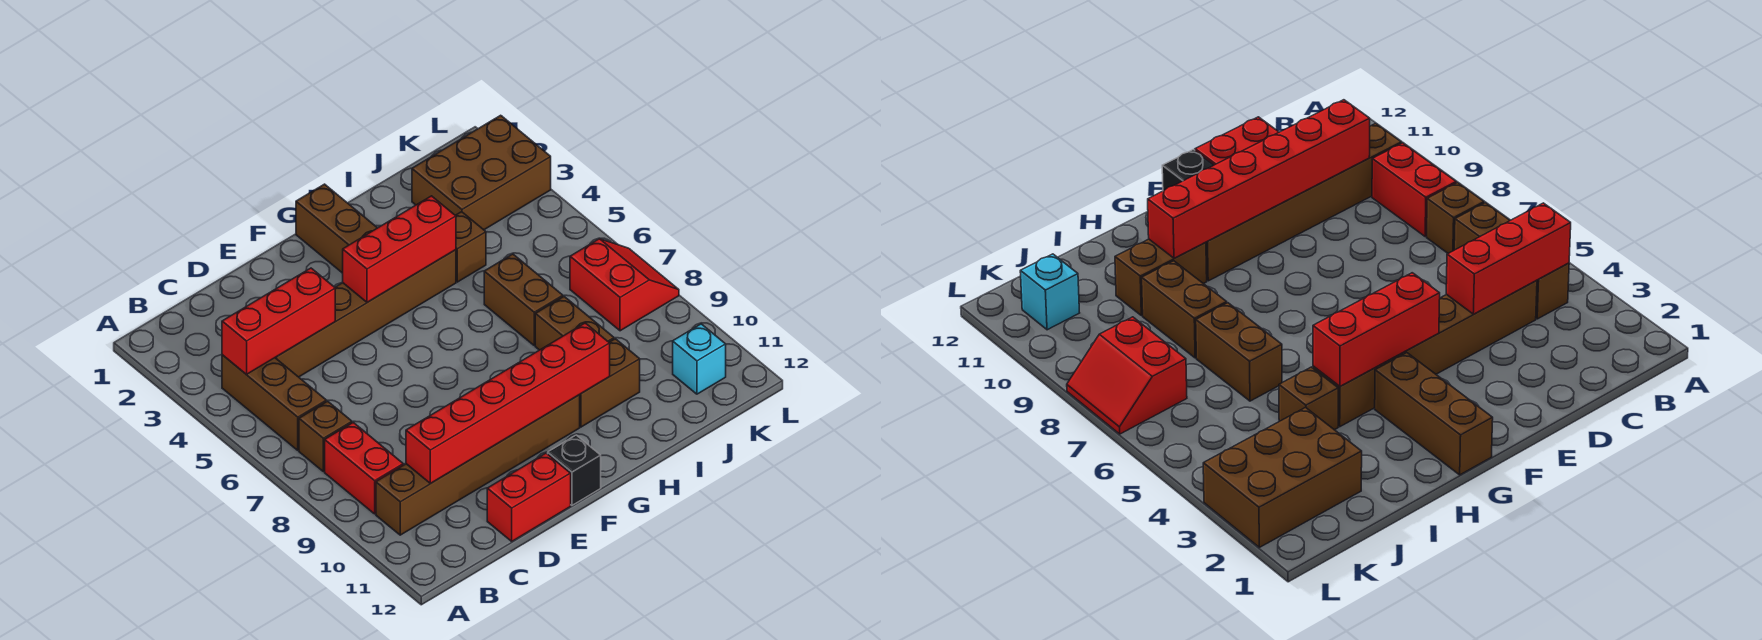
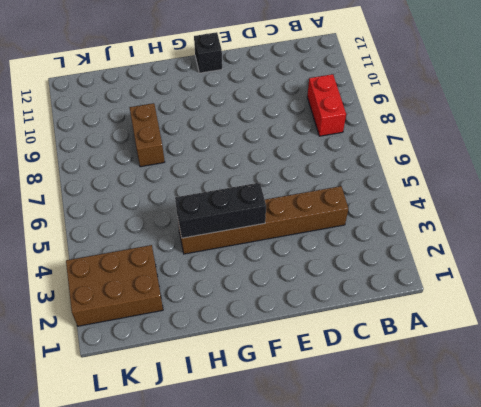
black brick F4:H4 level 2 -> red brick F4:H4 level 2
none -> brown brick B4:B6 level 1
none -> brown brick B7 level 1
none -> brown brick B10:G10 level 1

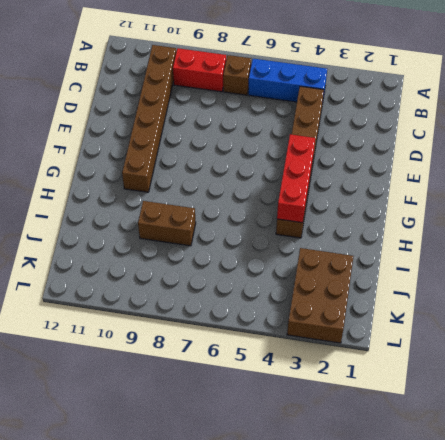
blue brick B4:B6 level 1 -> brown brick B4:B6 level 1
none -> red brick D12:E12 level 1
none -> black brick F12 level 1
none -> brown brick G1:G3 level 1

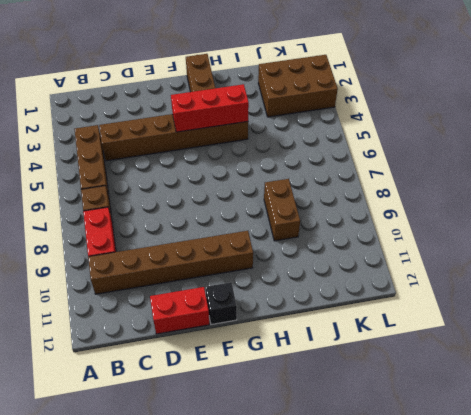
none -> brown brick H10:I10 level 1
none -> brown brick I4 level 1
none -> brown brick I6:I7 level 1

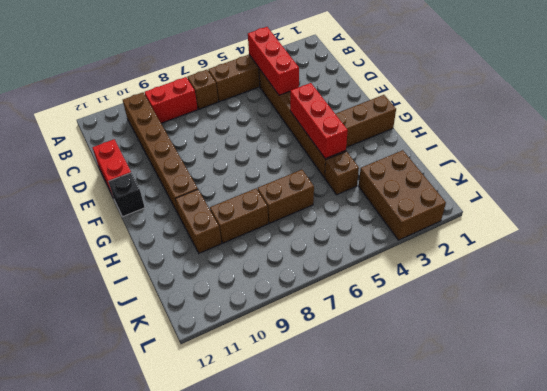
none -> red slope K7:L8 level 1 top K
none -> cyan brick K11 level 1
none -> red brick C10:H10 level 2

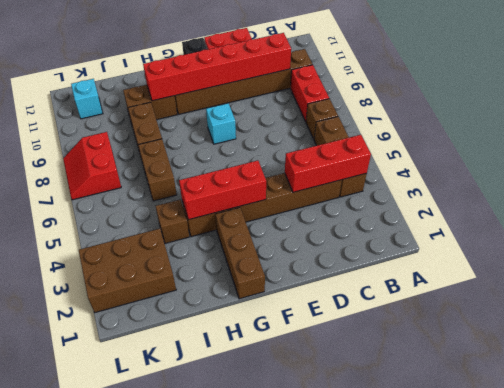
cyan brick F8 level 1 -> none

